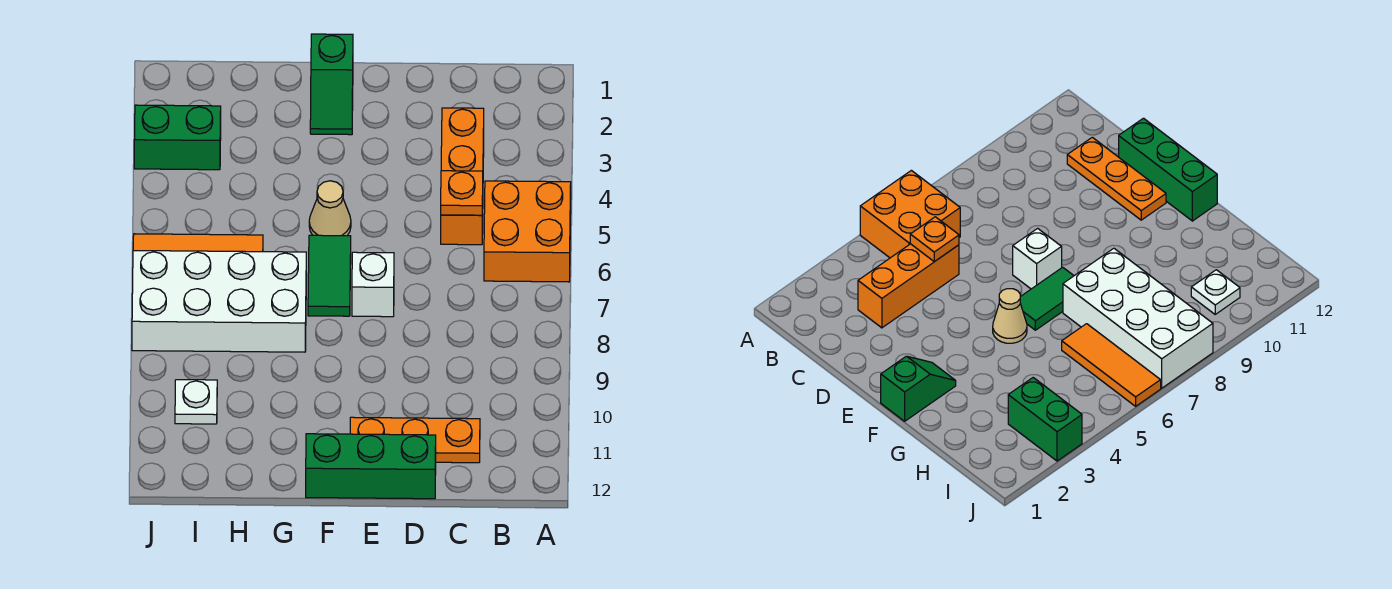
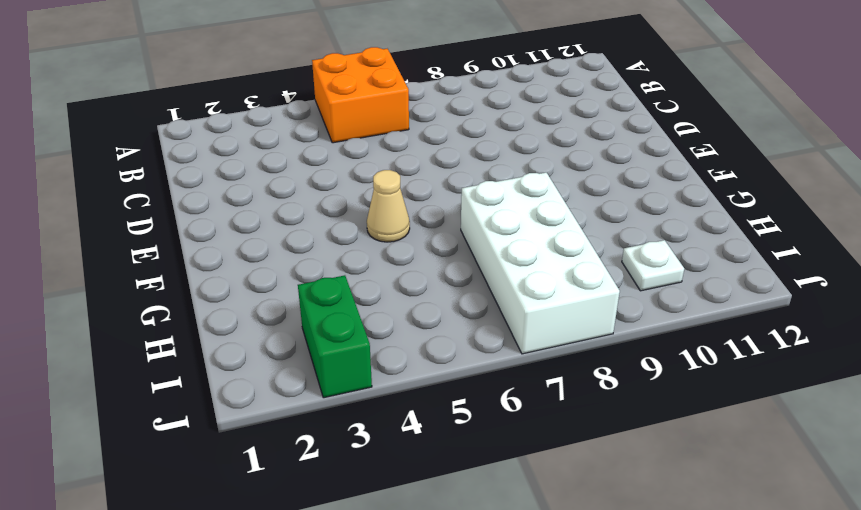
none -> orange brick C3:C5 level 1
none -> orange plate C11:E11 level 1
none -> green brick D12:F12 level 1

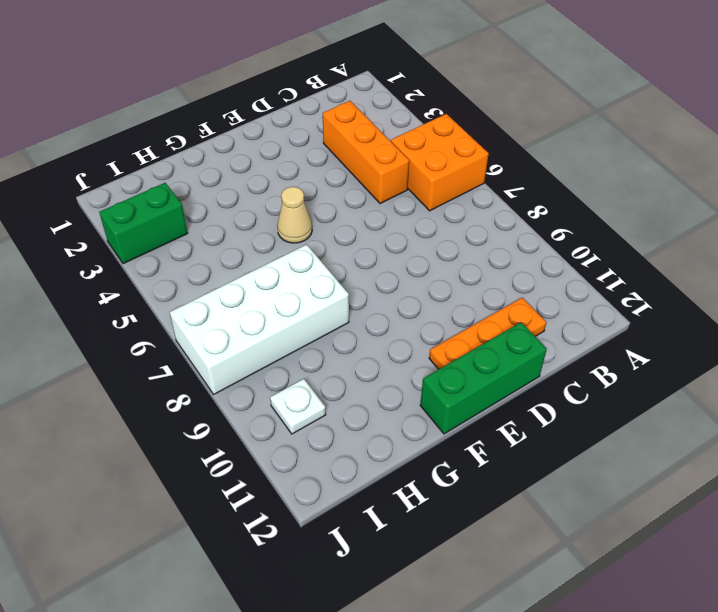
none -> white brick E7 level 1
none -> green slope F1:F2 level 1 top 1
none -> green tile F6:F7 level 1

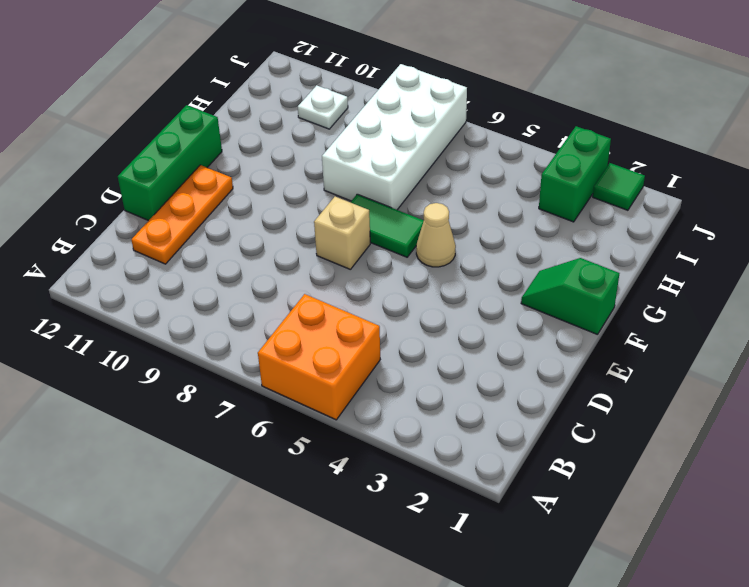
tan brick E7 level 1 -> white brick E7 level 1
green tile J2 level 1 -> none
none -> orange brick C3:C5 level 1
none -> orange tile H6:J6 level 1
none -> orange plate C5 level 2

